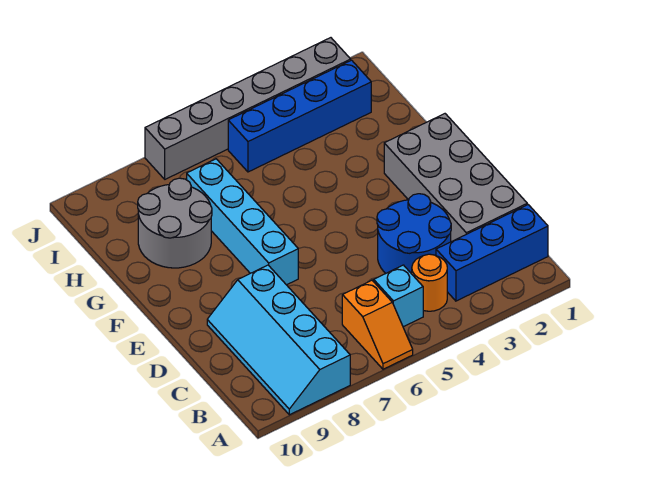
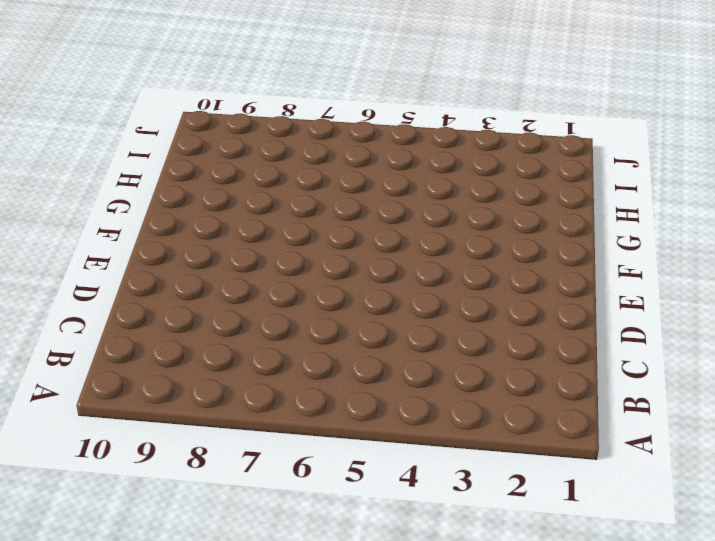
none -> orange slope A6:B6 level 1 top B
none -> cyan slope A8:D9 level 1 top 8

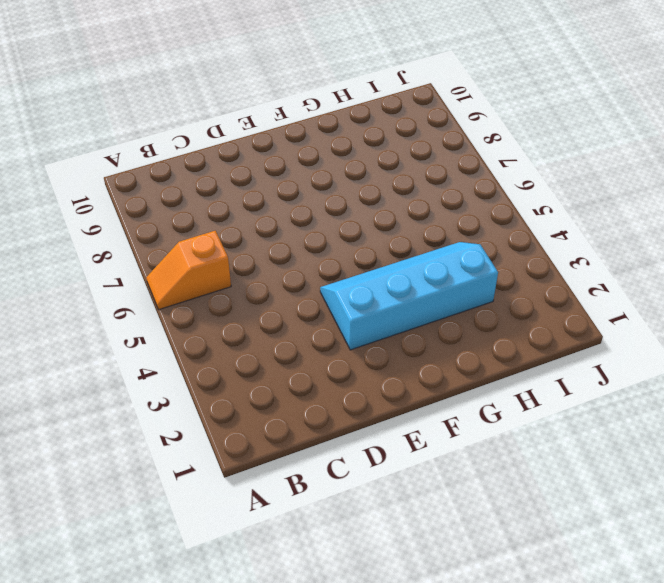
cyan slope E3:H4 level 1 top 3 -> cyan slope A8:D9 level 1 top 8
none -> blue brick B1:B3 level 1
none -> orange round brick B4 level 1

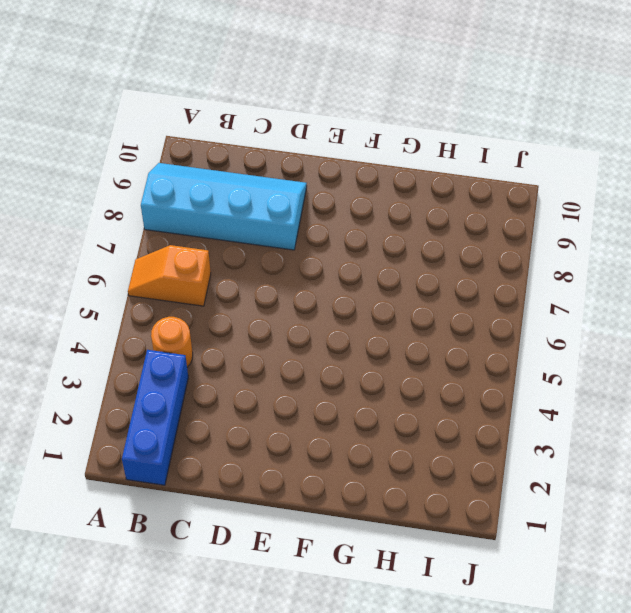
none -> cyan brick B5 level 1
none -> grey brick C1:F2 level 1

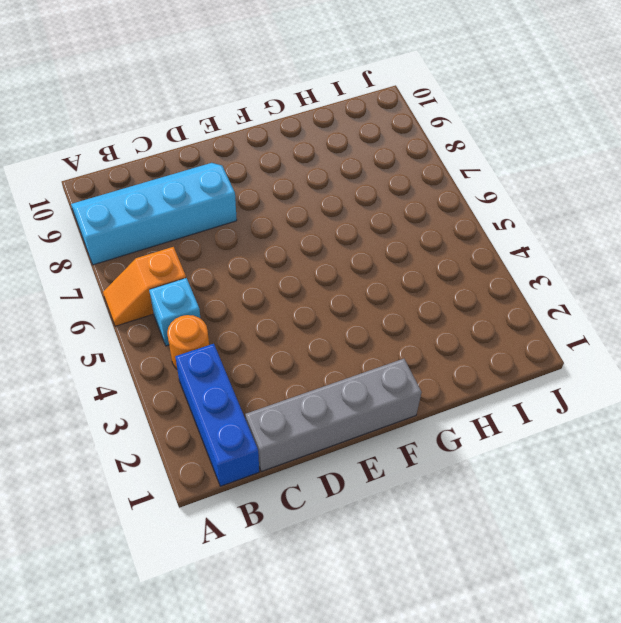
grey brick C1:F1 level 1 -> grey brick C1:F2 level 1
none -> blue round brick C3:D4 level 1
none -> cyan brick E7:H7 level 1

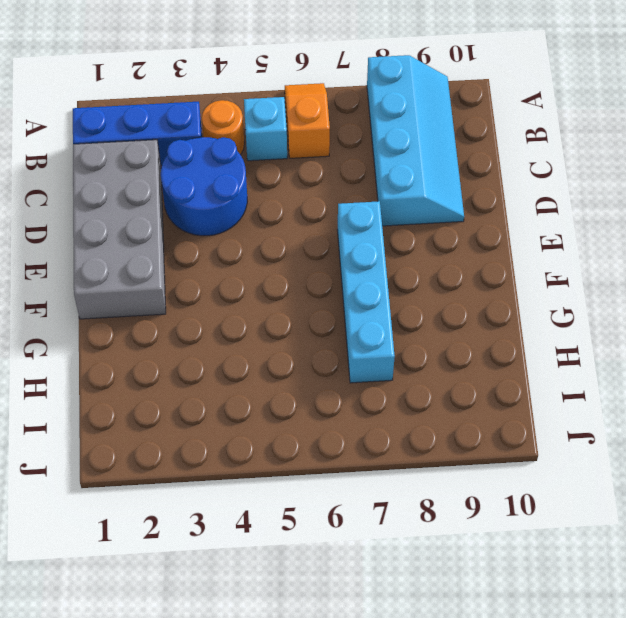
none -> grey round brick G8:H9 level 1
none -> blue brick I2:I5 level 1

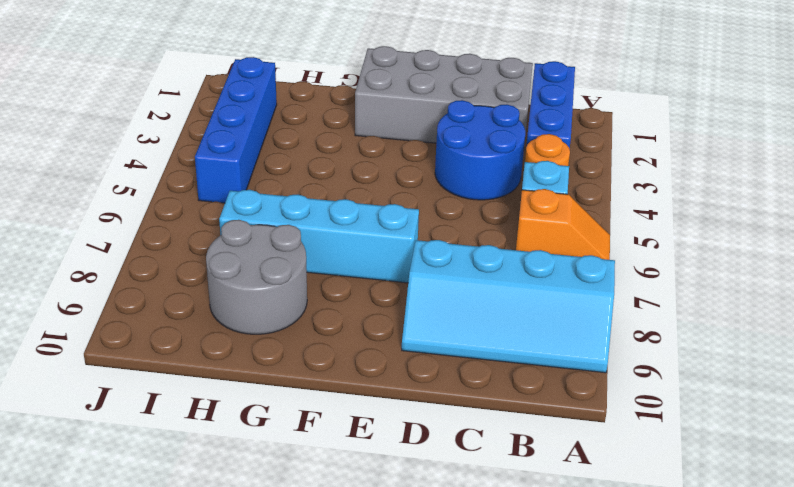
none -> grey brick J2:J7 level 1

